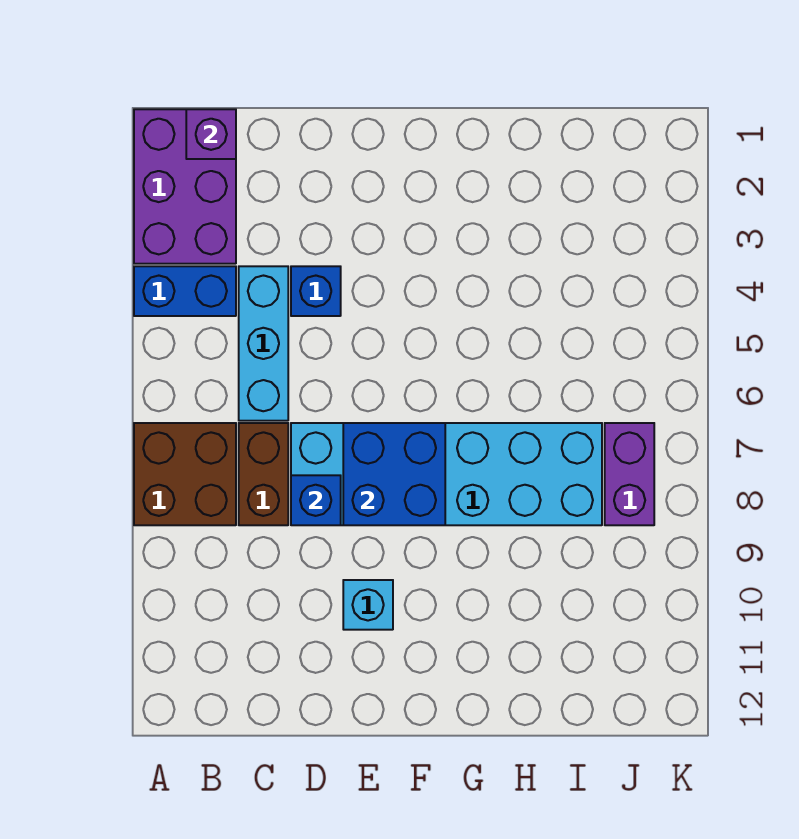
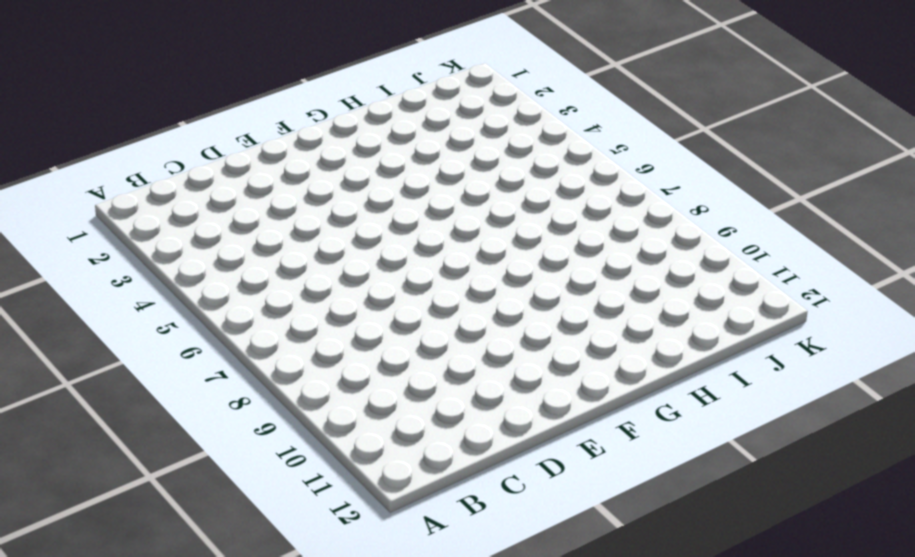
none -> purple brick A1:B3 level 1
none -> blue brick A4:B4 level 1
none -> brown brick A7:B8 level 1

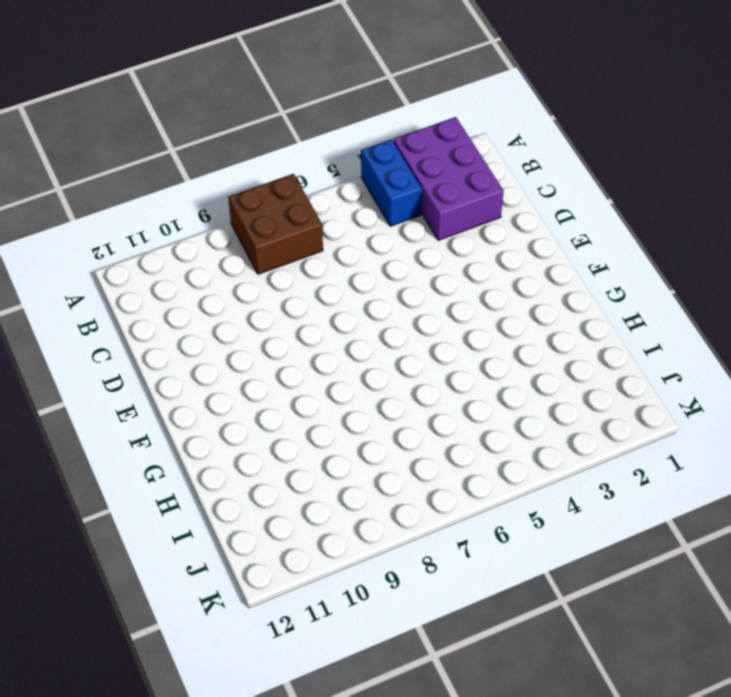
purple brick A2:C3 level 1 -> purple brick A1:B3 level 1
none -> cyan brick C4:C6 level 1
none -> brown brick C7:C8 level 1
none -> blue brick D4 level 1

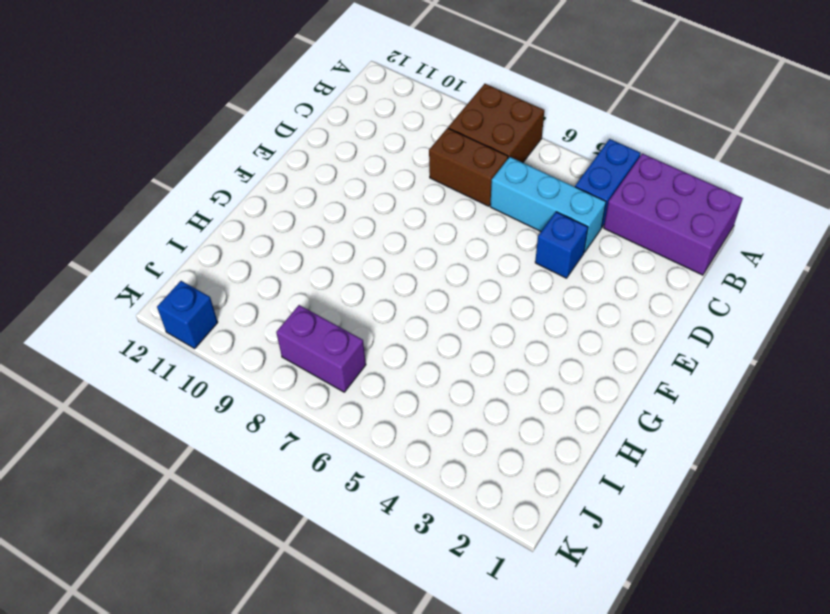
blue brick K11 level 1 -> blue brick D8 level 2
none -> cyan brick D7:I8 level 1
none -> cyan brick E10 level 1
none -> purple brick B1 level 2

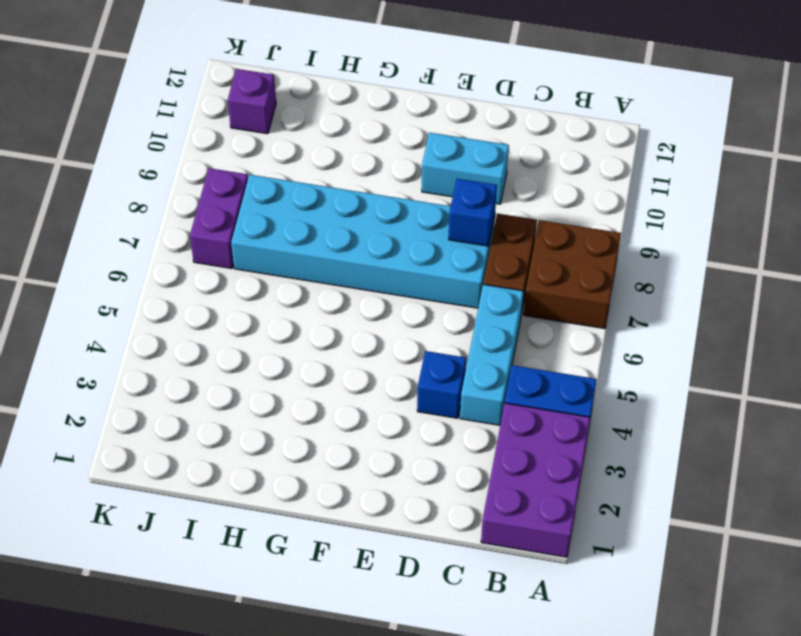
cyan brick D10:E10 level 1 -> cyan brick E10 level 1
purple brick J11 level 1 -> purple brick B1 level 2
none -> blue brick E7:F8 level 2

